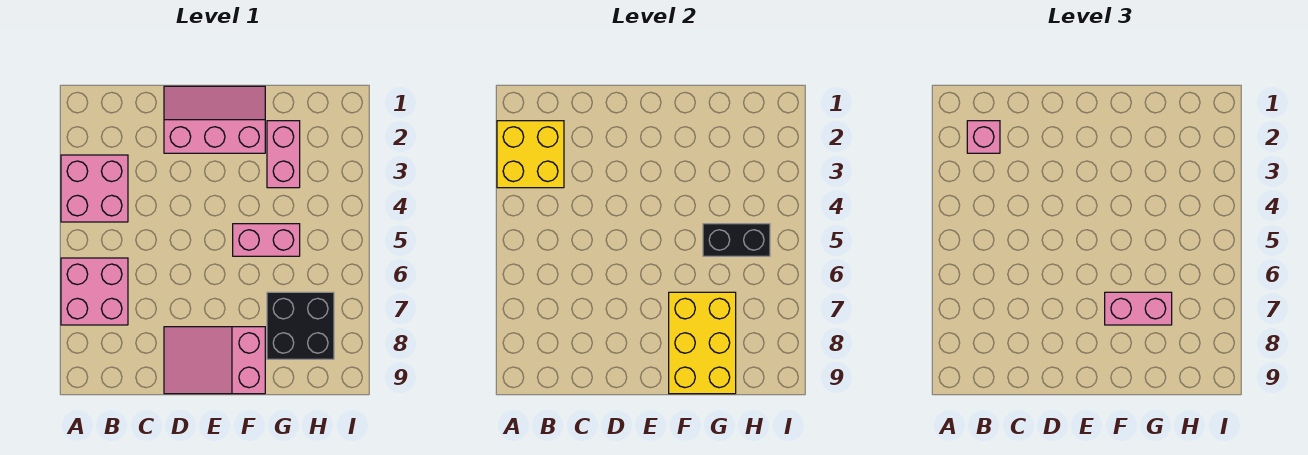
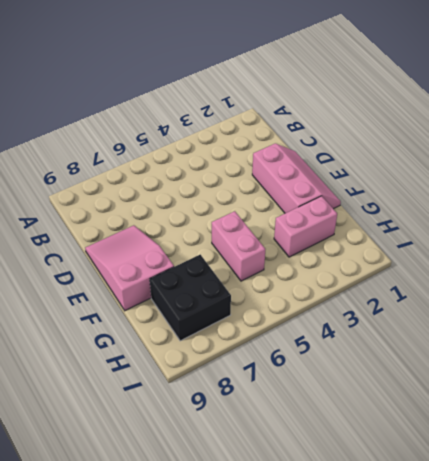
none -> pink brick A3:B4 level 1
none -> pink brick A6:B7 level 1
none -> yellow brick A2:B3 level 2

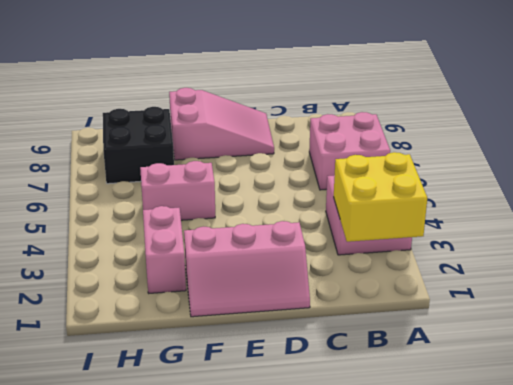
none -> yellow brick F7:G9 level 2
none -> black brick G5:H5 level 2
none -> pink brick B2 level 3

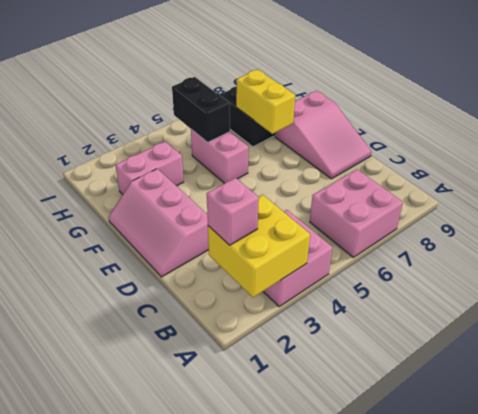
yellow brick F7:G7 level 2 -> yellow brick F7:G9 level 2
none -> pink brick F7:G7 level 3

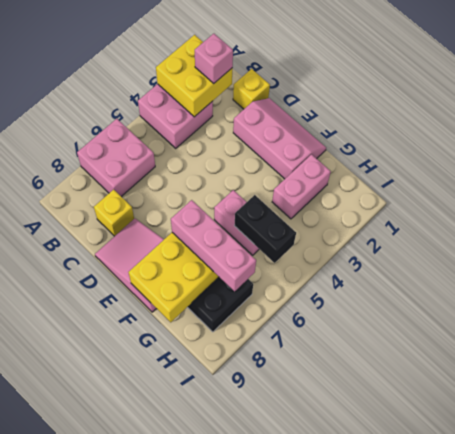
yellow brick C1 level 1 -> none
yellow brick C8 level 1 -> none
pink brick F7:H7 level 3 -> pink brick F7:G7 level 3

